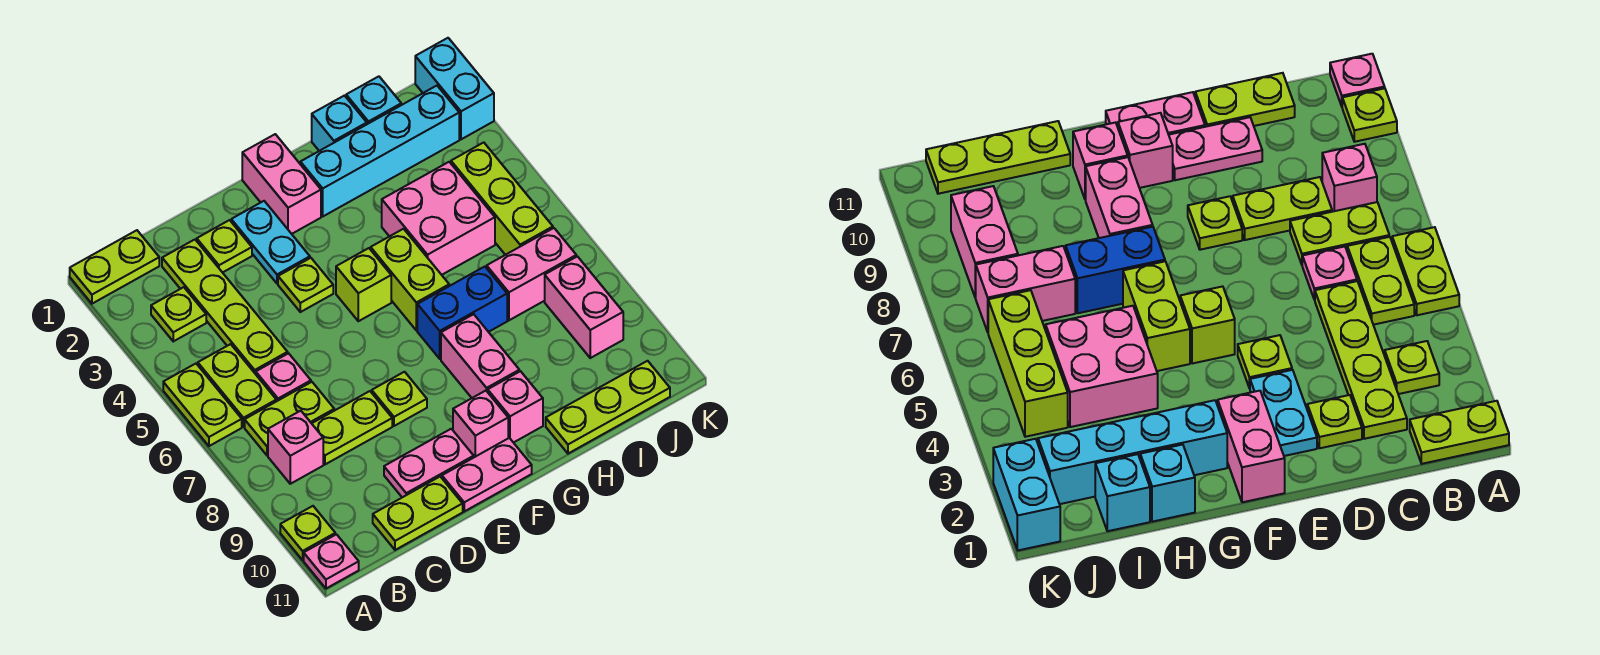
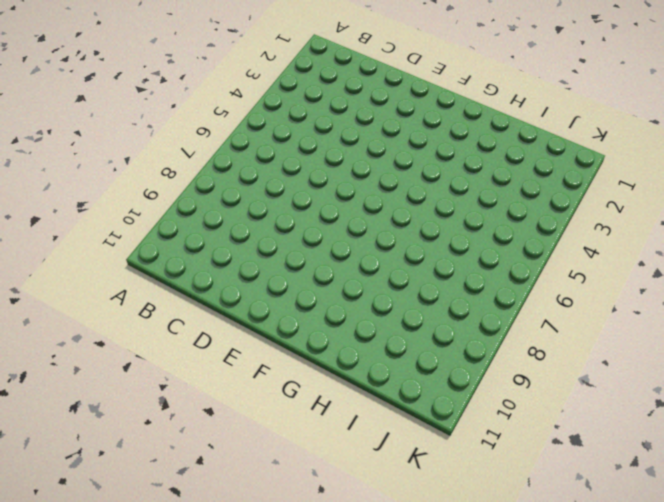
none -> lime plate A1:B1 level 1
none -> lime plate A5:A6 level 1
none -> lime plate A10 level 1
none -> pink plate A11 level 1

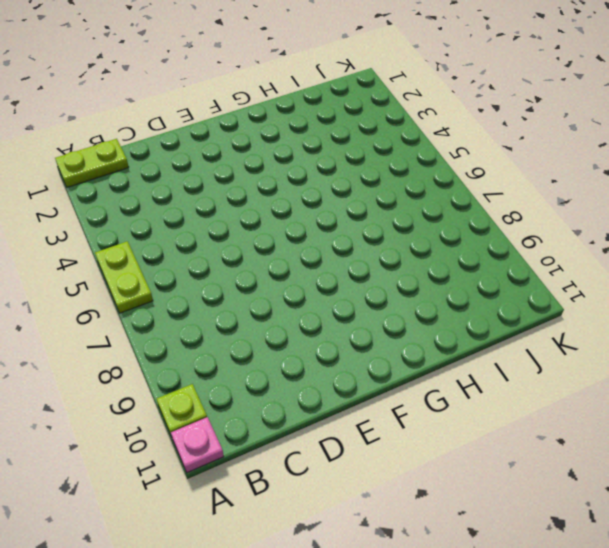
none -> lime plate B3 level 1
none -> lime plate B5:B6 level 1
none -> lime plate B7:C7 level 1
none -> pink brick B8 level 1

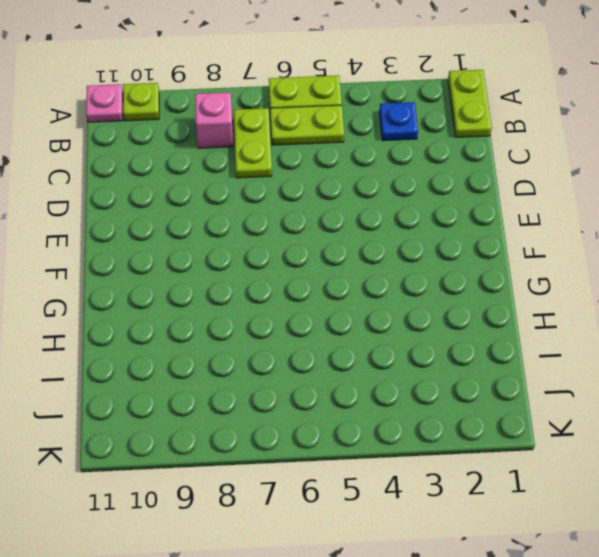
blue plate B3 level 1 -> lime plate B3 level 1
none -> lime plate C2:C5 level 1
none -> pink plate C6 level 1
none -> lime plate C8:D8 level 1
none -> lime plate C11:D11 level 1

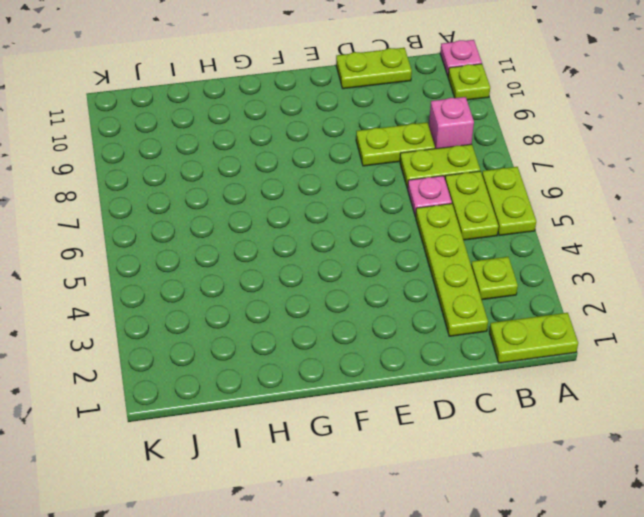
none -> lime plate D2 level 1
none -> pink plate D10:E10 level 1
none -> cyan plate E2:E3 level 1
none -> lime plate E4 level 1

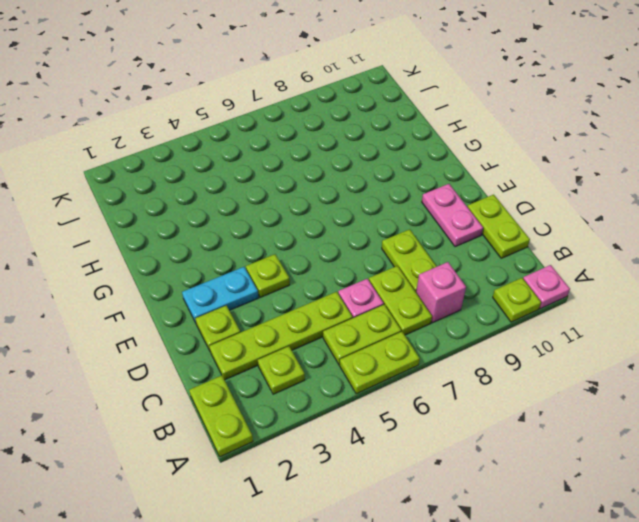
none -> lime plate E8 level 1
none -> pink plate E11:F11 level 1
none -> pink brick F1:F2 level 1
none -> lime brick F5 level 1

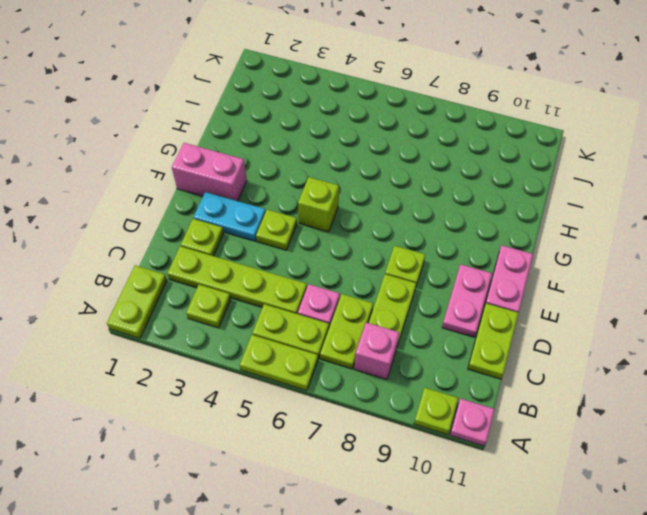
none -> pink brick F10 level 1
none -> cyan brick G2:J2 level 1
none -> lime brick G5:G6 level 1
none -> blue brick G7:H7 level 1

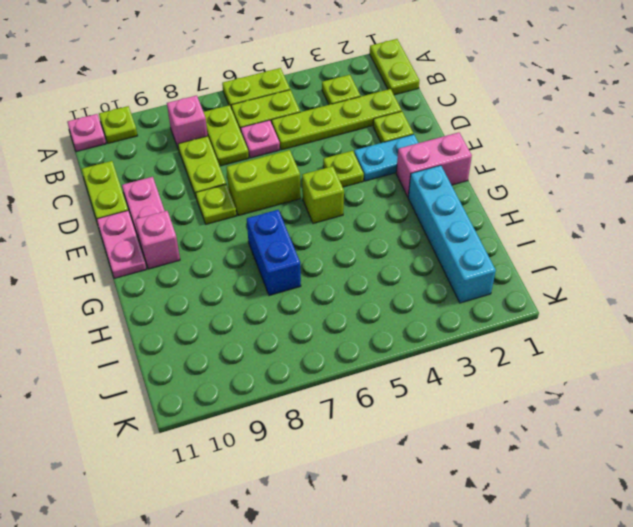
lime brick E6:E7 level 1 -> lime brick G5:G6 level 1
none -> pink brick G8:G9 level 1
none -> pink brick G10 level 1
none -> cyan brick H1 level 1
none -> pink brick H4:I5 level 1

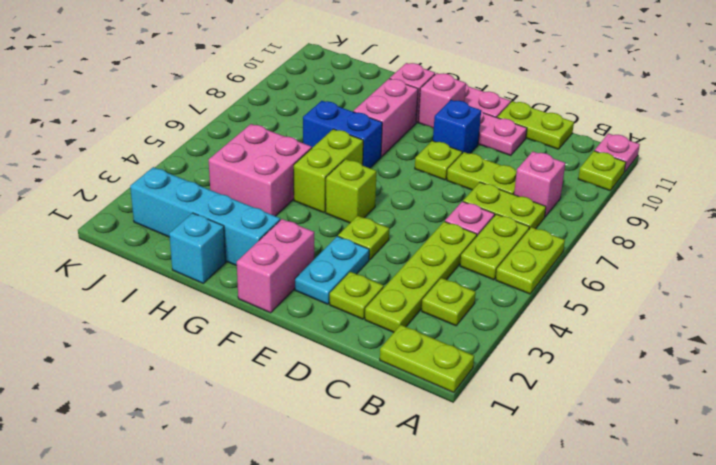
blue brick E9 level 1 -> none
none -> lime plate H11:J11 level 1
none -> cyan brick I1 level 1
none -> pink brick I7:J7 level 1
none -> lime brick J4:J6 level 1

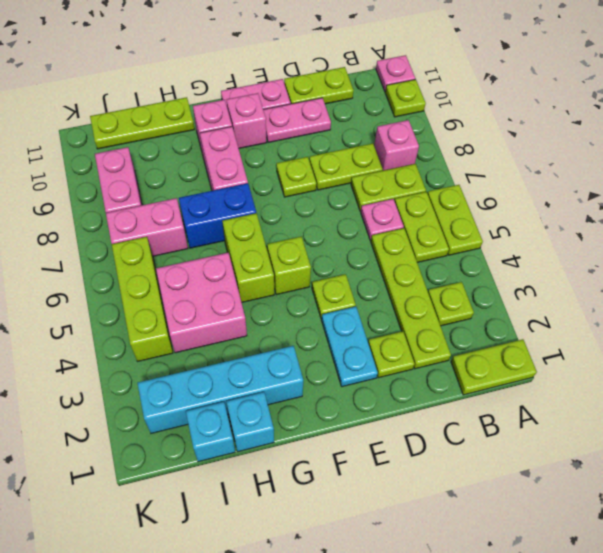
none -> pink brick F1:F2 level 1
none -> cyan brick K1:K2 level 1

